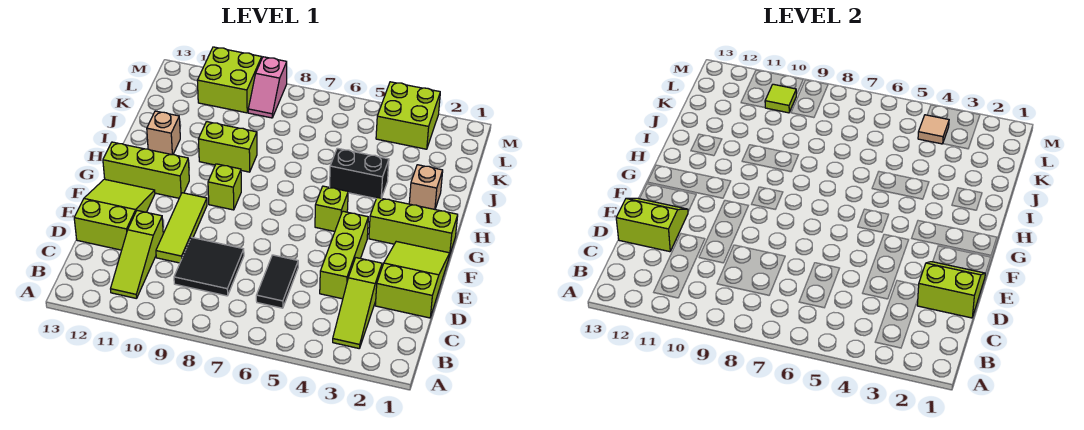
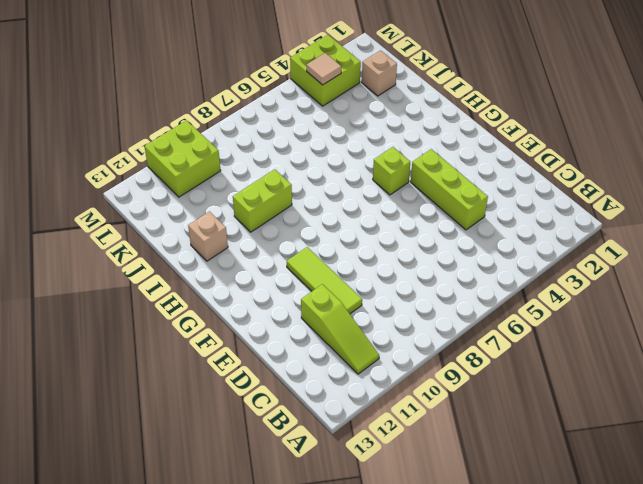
tan brick K2 level 1 -> tan brick I2 level 1
none -> lime slope B3:D3 level 1 top D
none -> black tile C6:D6 level 1
none -> black tile C8:D9 level 1

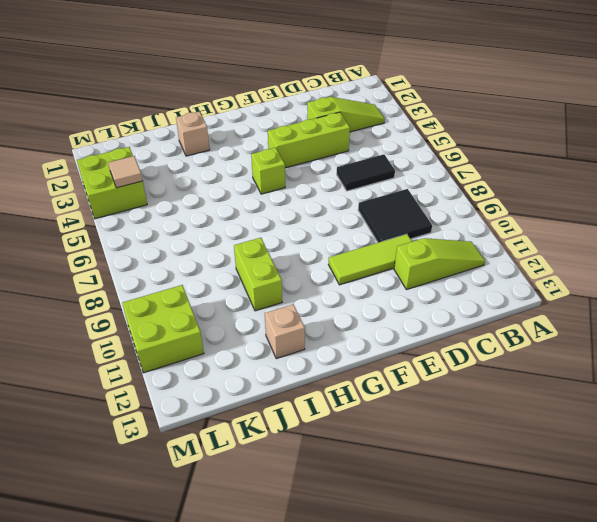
none -> lime slope D1:F2 level 1 top D
none -> lime slope D12:F13 level 1 top D
none -> lime brick G1:G3 level 1

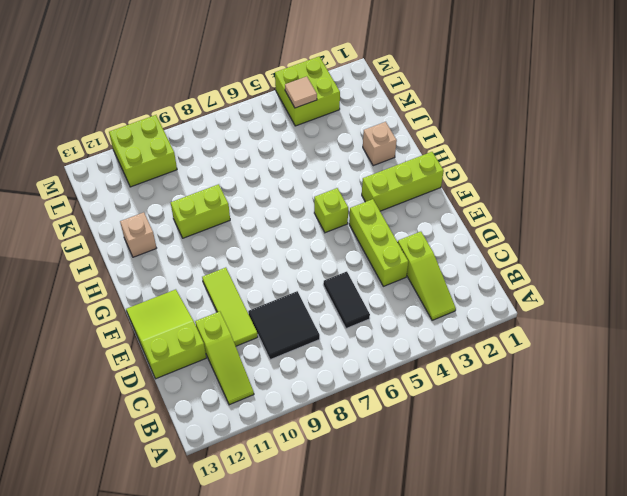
none -> lime slope D1:F2 level 1 top D
none -> lime brick G9 level 1
none -> lime brick G11:G13 level 1

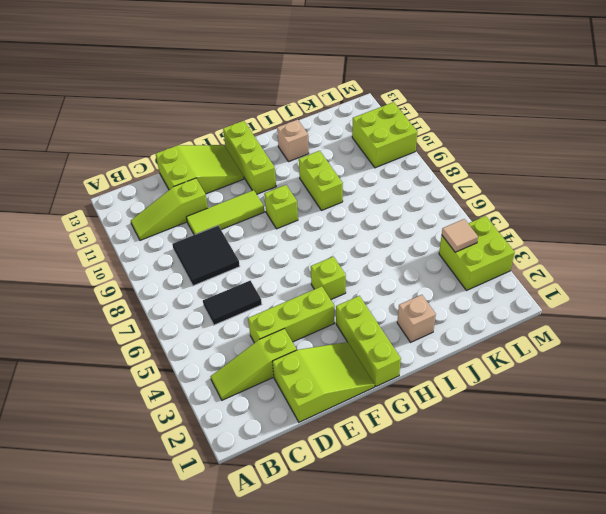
none -> black brick I4:I5 level 1
none -> pink slope L9:M9 level 1 top M
none -> lime slope D1:E2 level 2 top D

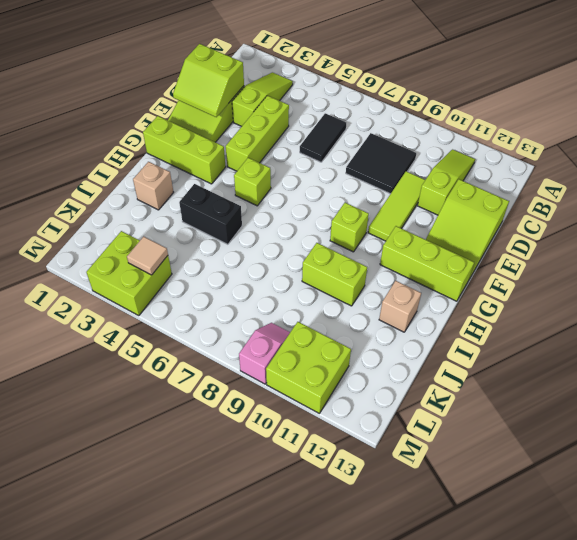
none -> lime slope D12:E13 level 2 top D
none -> lime tile L10 level 2

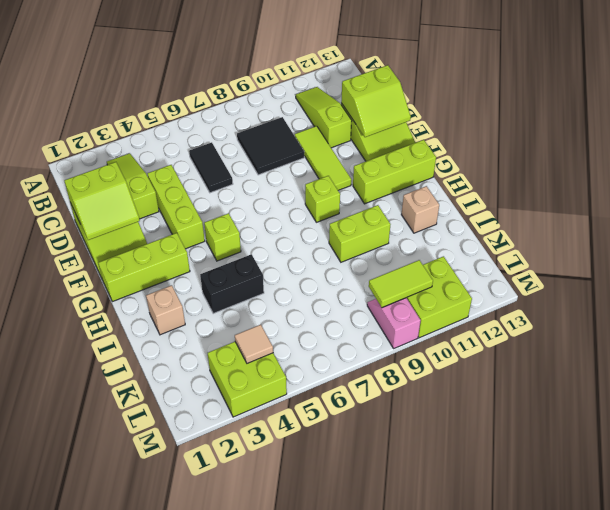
lime tile L9:L10 level 2 -> lime tile L10 level 2

